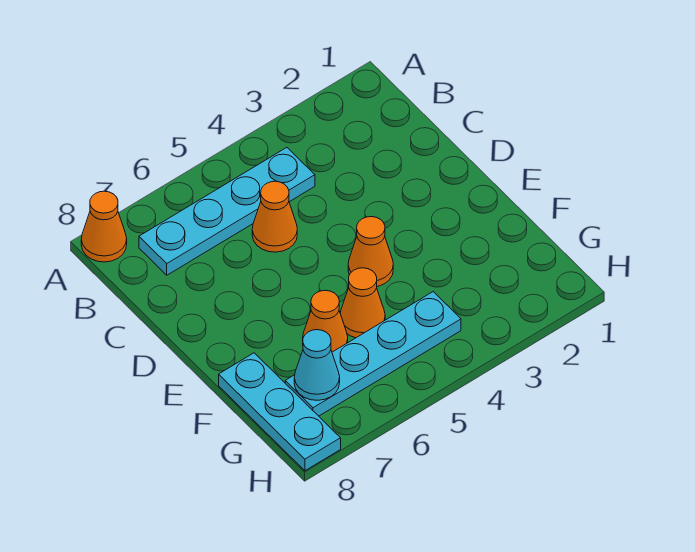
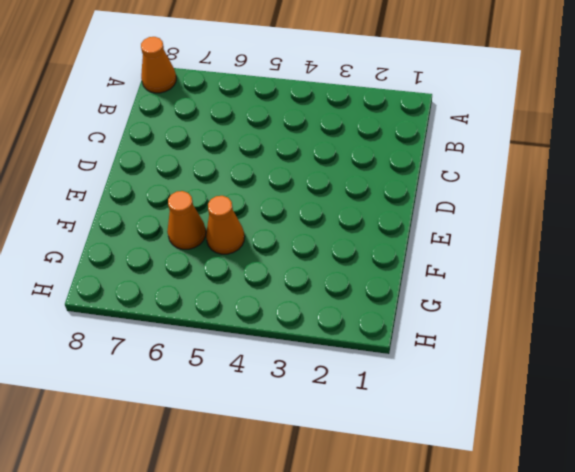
none -> cyan plate B4:B7 level 1
none -> orange cone C5 level 1

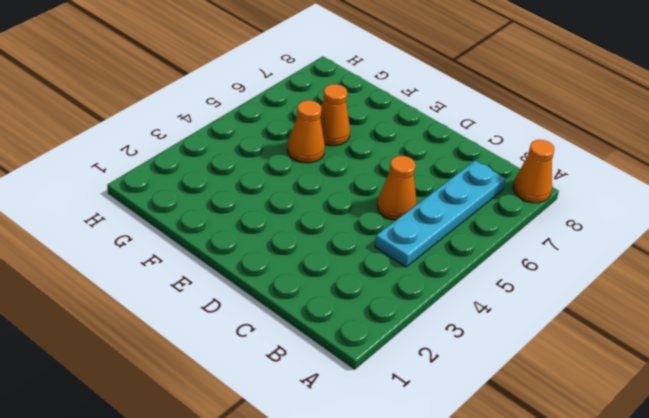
none -> orange cone E4 level 1
none -> cyan plate F8:H8 level 1

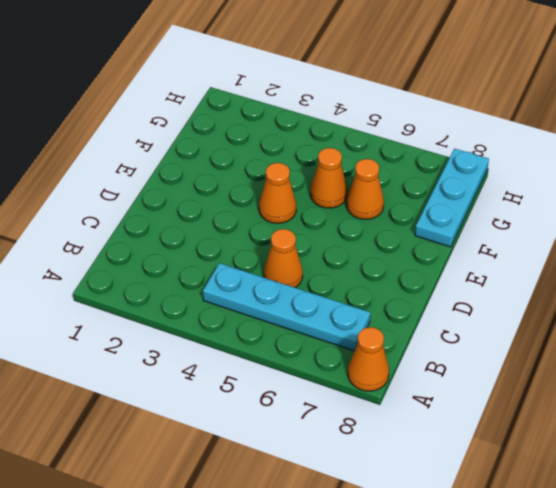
none -> cyan plate G4:G7 level 1
none -> cyan cone G7 level 2

